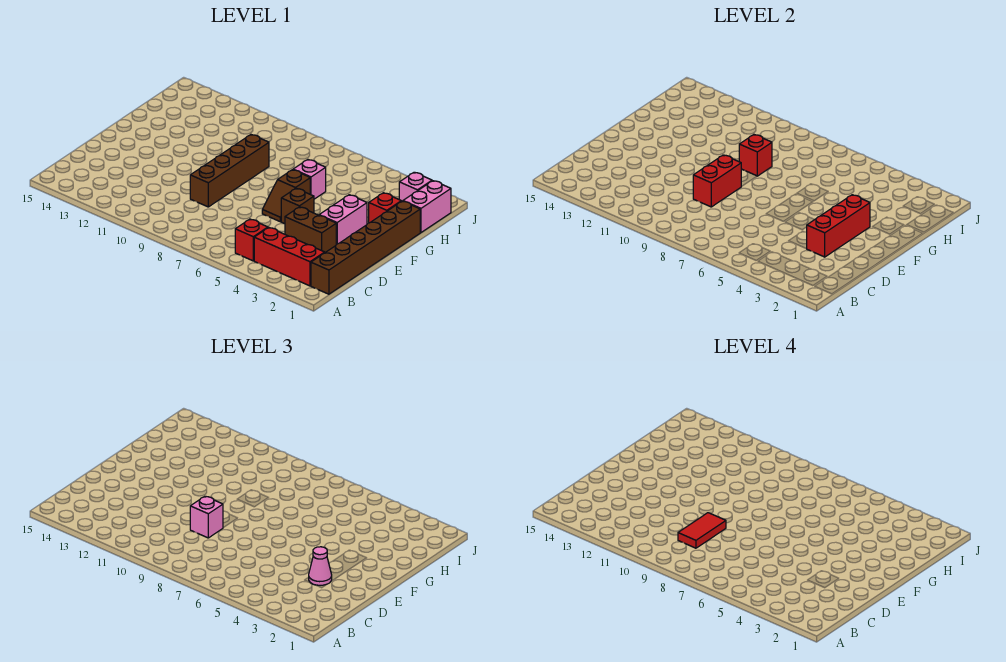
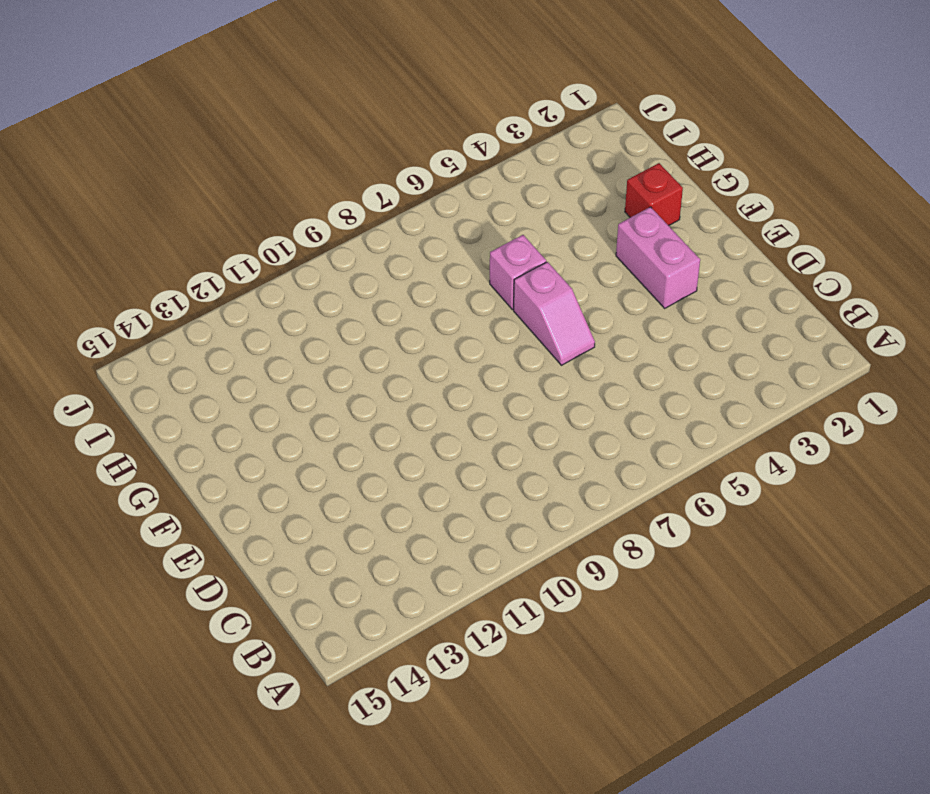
pink slope E6:F6 level 1 top F -> brown slope E6:F6 level 1 top F
none -> brown brick B1:G1 level 1
none -> red brick B2:B4 level 1
none -> red brick B5 level 1

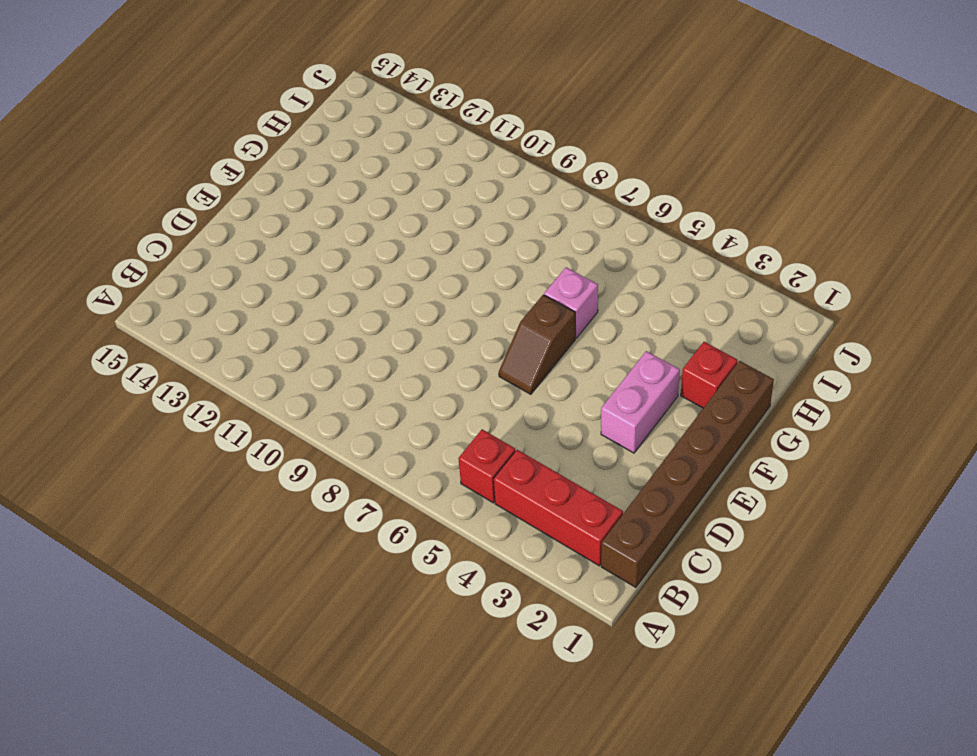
none -> brown brick D3:D4 level 1
none -> brown brick D9:G9 level 1
none -> brown brick E5 level 1

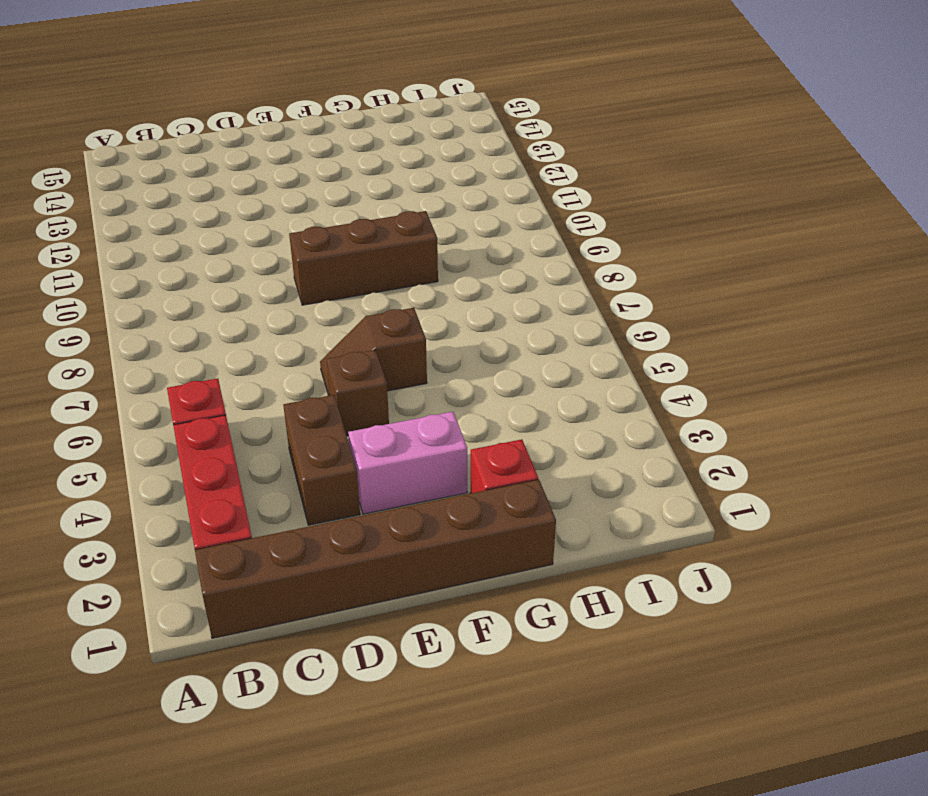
brown brick E9:G9 level 1 -> brown brick D9:G9 level 1
none -> pink brick G6 level 1
none -> pink brick H1:I1 level 1
none -> pink brick I2 level 1

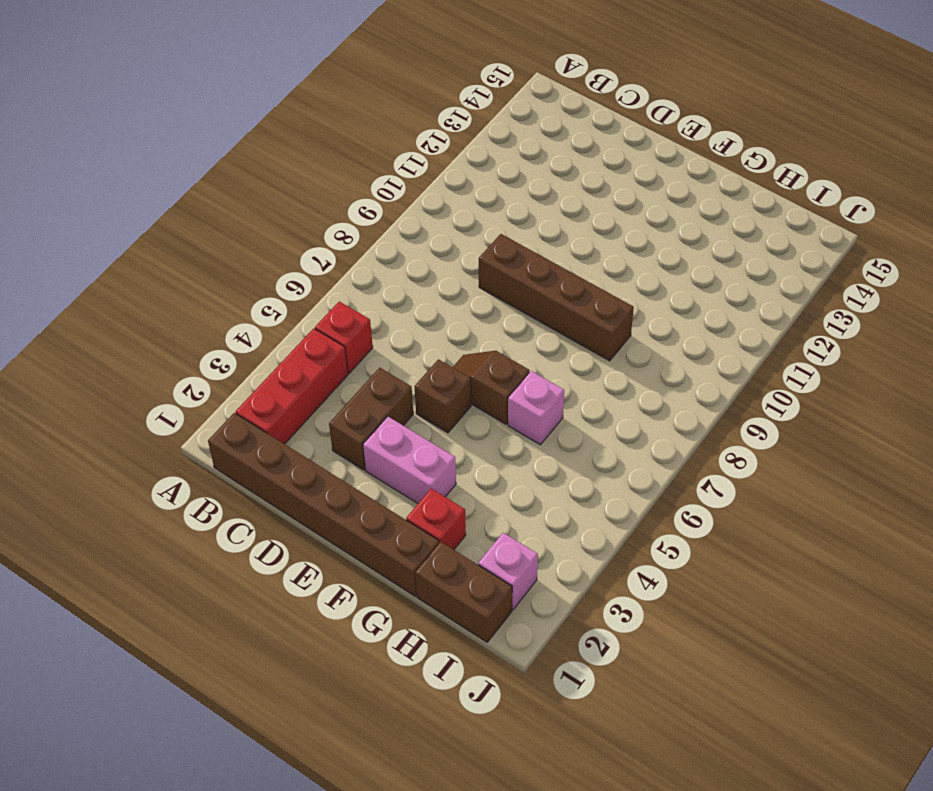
brown brick H1:I1 level 1 -> pink brick H1:I1 level 1
none -> red brick D3:F3 level 2
none -> red brick D9:E9 level 2
none -> red brick G9 level 2

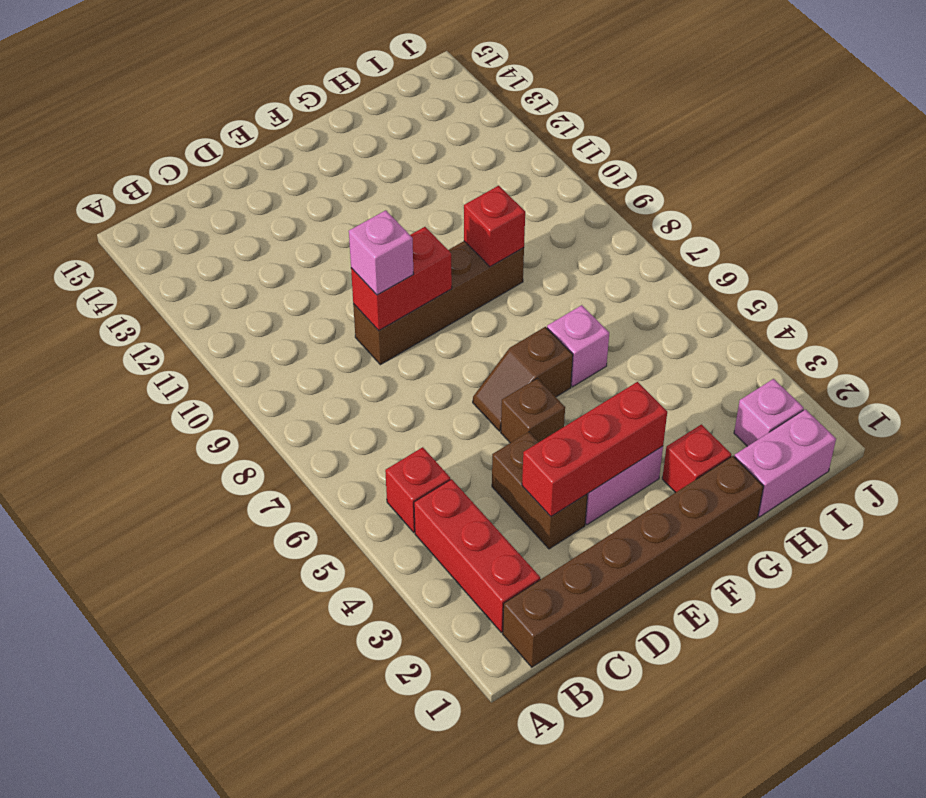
none -> pink cone D3 level 3
none -> red tile C9:D9 level 4

